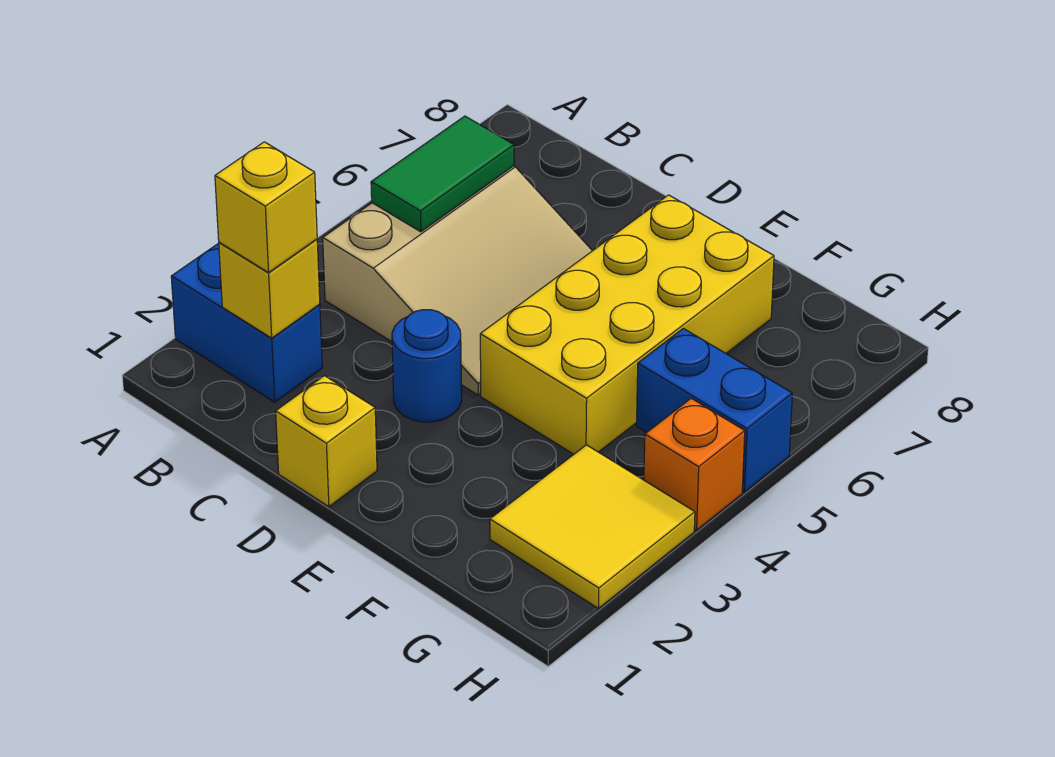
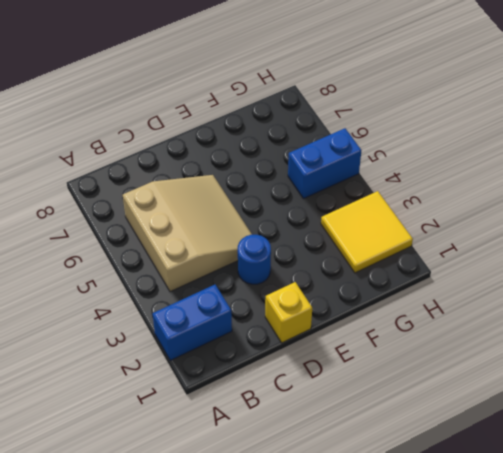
none -> yellow brick E4:F7 level 1
none -> orange brick H4 level 1

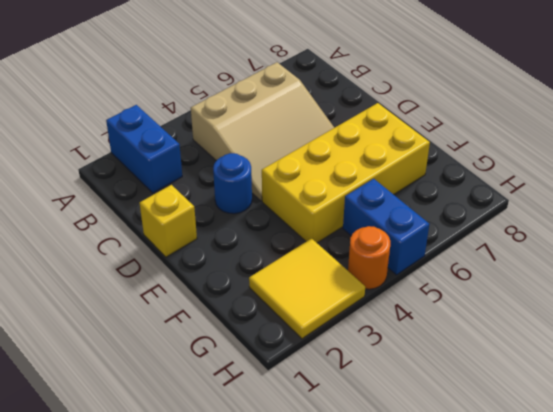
orange round brick H4 level 1 -> orange brick H4 level 1
none -> yellow brick B2 level 2
none -> green tile B5:B6 level 2

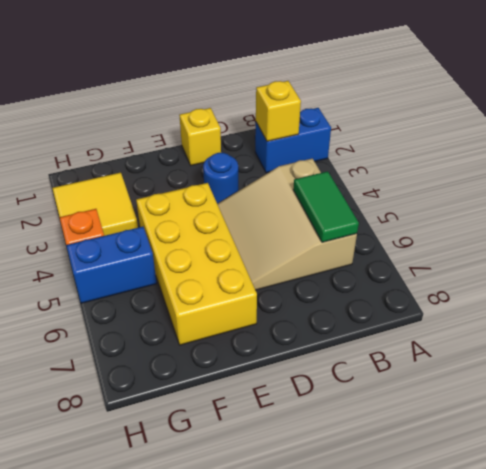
none -> yellow brick B2 level 3

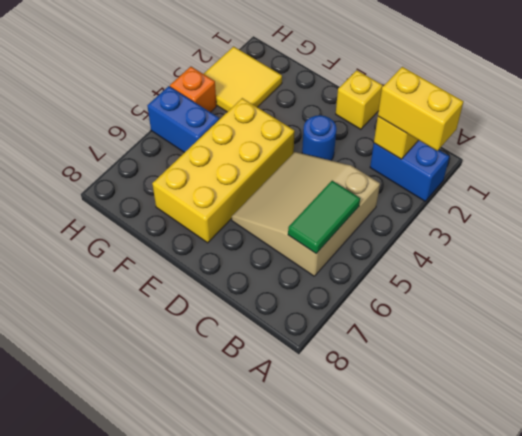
yellow brick A2:B2 level 3 -> yellow brick B2 level 3

